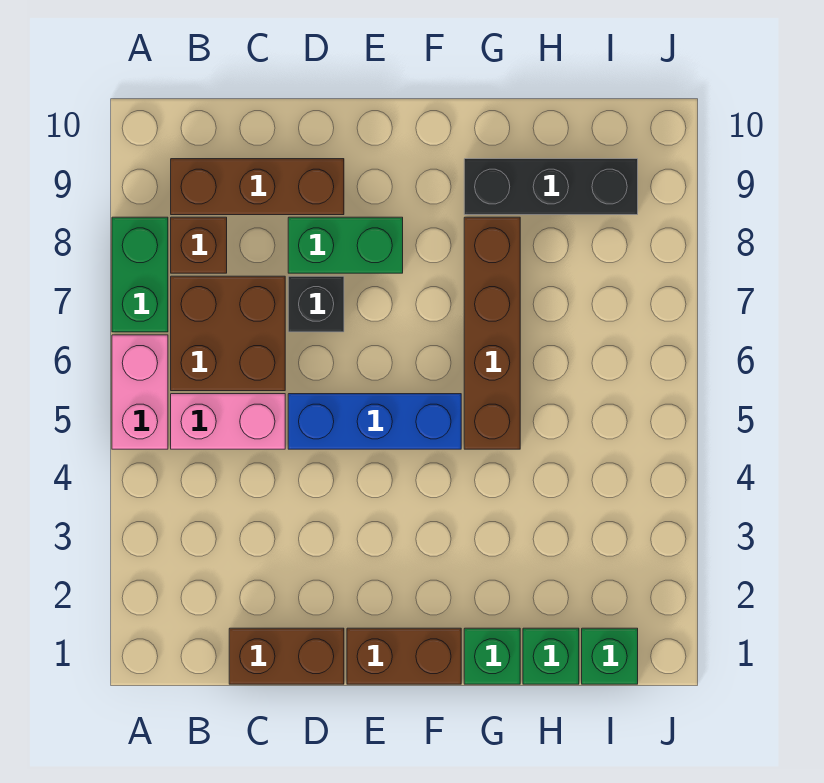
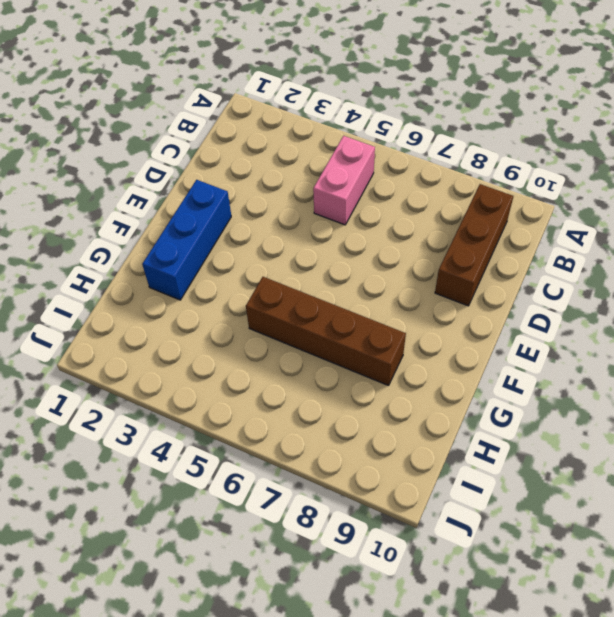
blue brick E2:G2 level 1 -> blue brick D5:F5 level 1
none -> pink brick A5:A6 level 1
none -> green brick A7:A8 level 1
none -> brown brick B6:C7 level 1

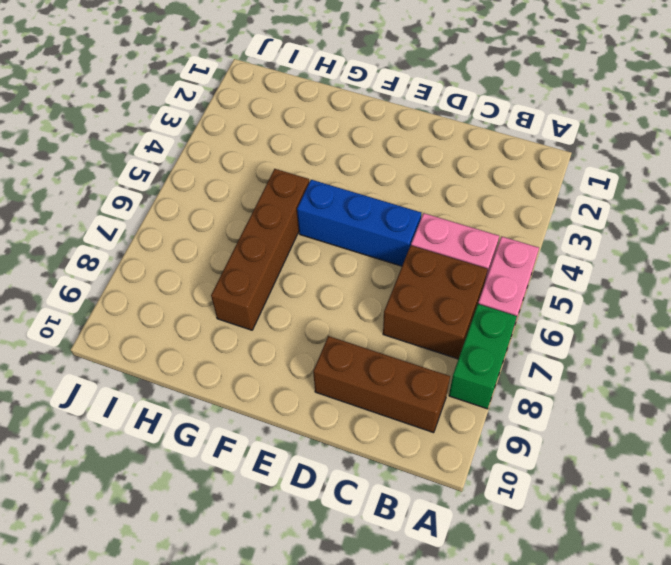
none -> brown brick B8 level 1
none -> brown brick C1:D1 level 1
none -> black brick D7 level 1

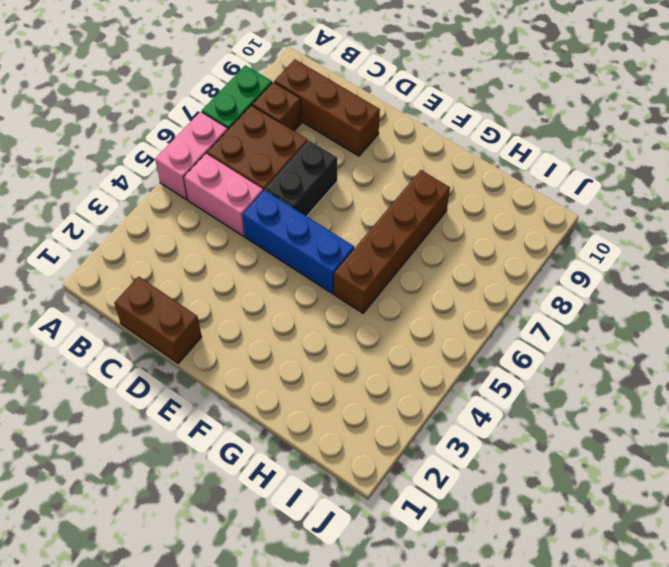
black brick D6:D7 level 1 -> black brick D7 level 1
none -> green brick D8:E8 level 1
none -> brown brick E1:F1 level 1
none -> green brick G1 level 1

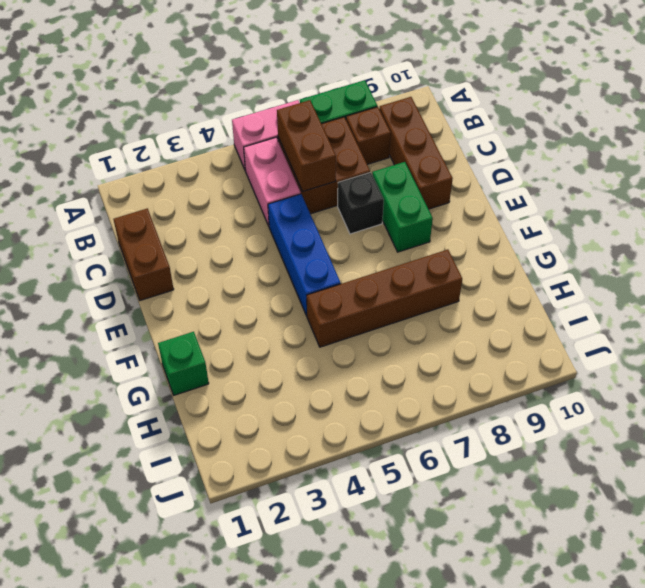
brown brick B6:C6 level 2 -> brown brick E1:F1 level 1
none -> black brick G9:I9 level 1
none -> green brick H1 level 1
none -> green brick I1 level 1

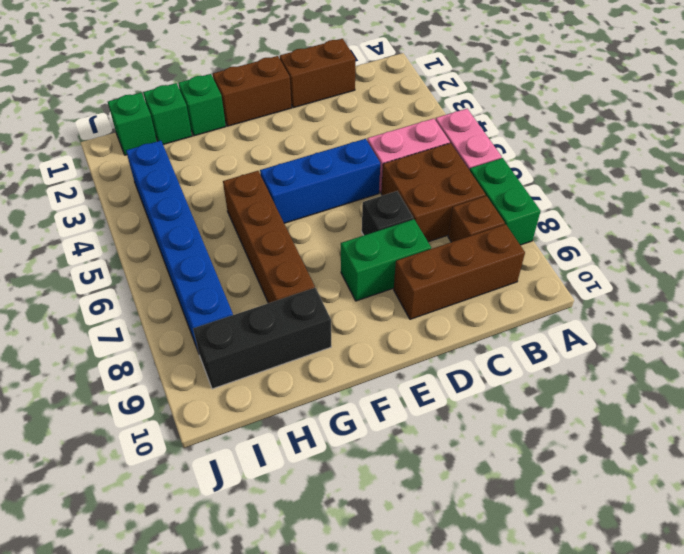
blue brick I3:I8 level 1 -> none

